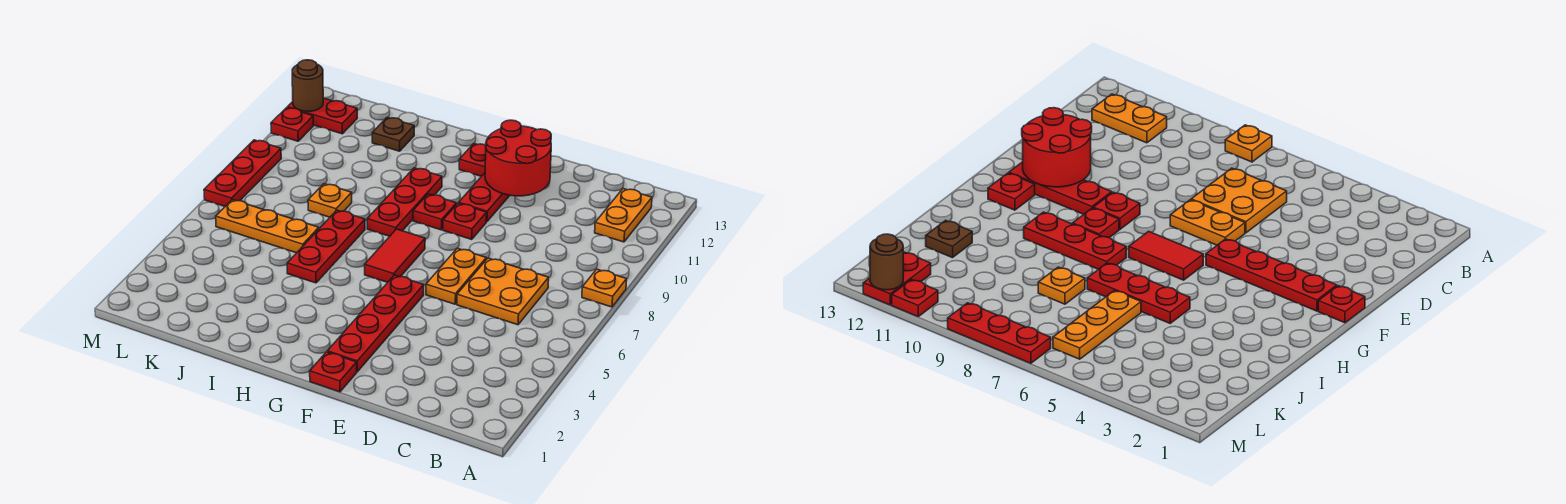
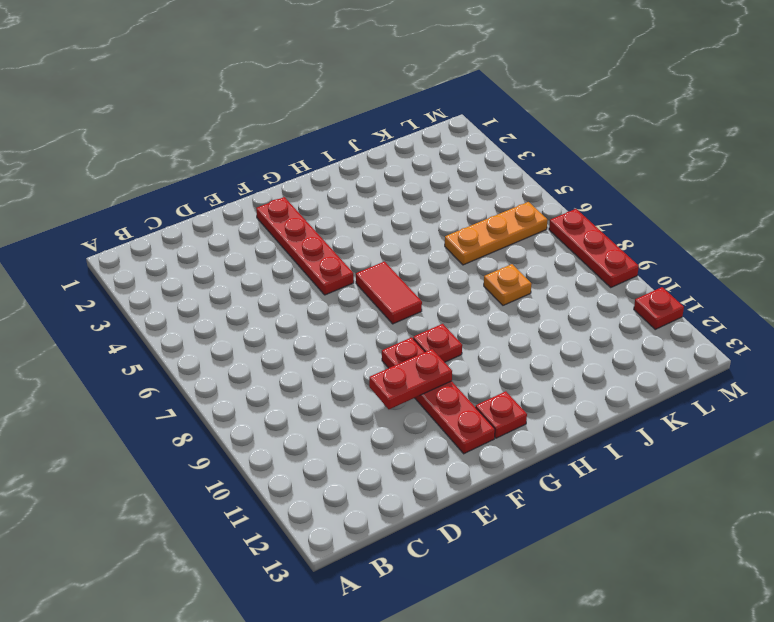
red plate E10:F10 level 2 -> red plate L12:M12 level 1
none -> orange plate A8 level 1
none -> orange plate B11:B12 level 1
none -> orange plate C6:D7 level 1

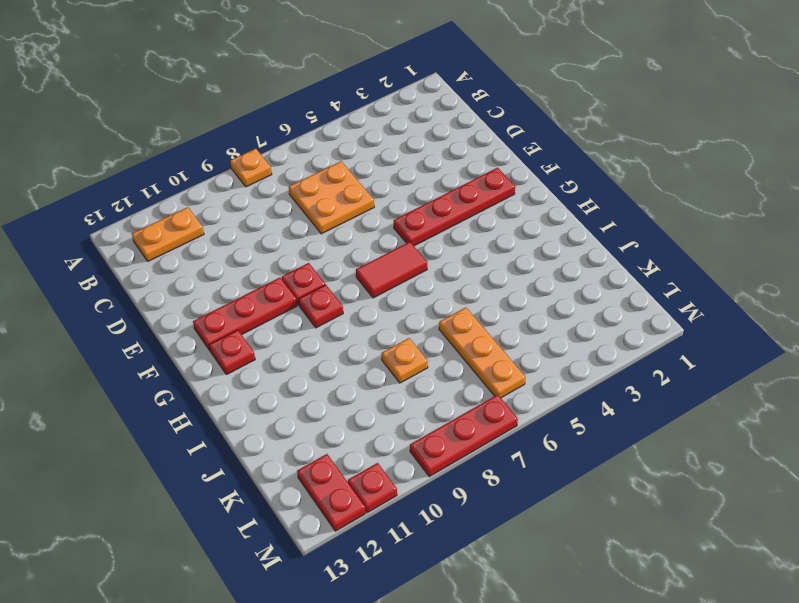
none -> orange plate E6:E7 level 1
none -> red plate F1 level 1
none -> red plate H8:H10 level 1

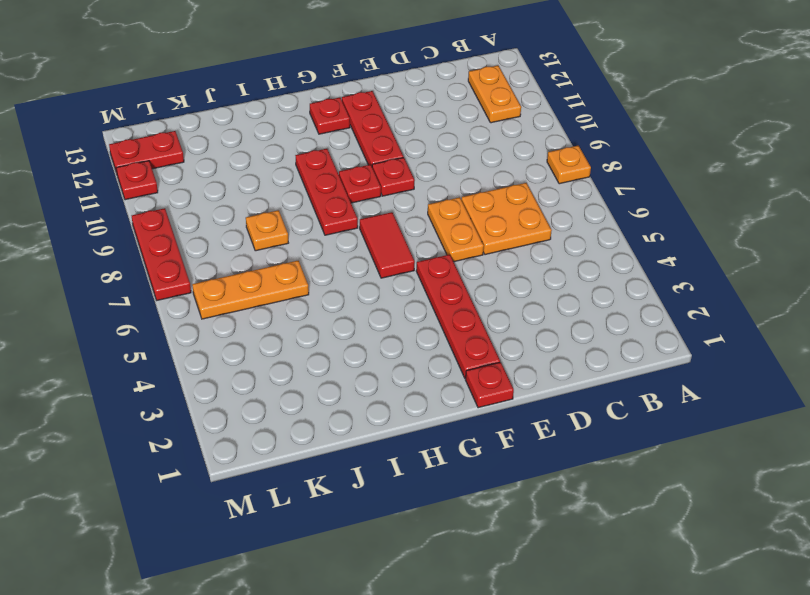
none -> red plate I5:I7 level 1
none -> brown plate J12 level 1
none -> red round brick E11:F12 level 2

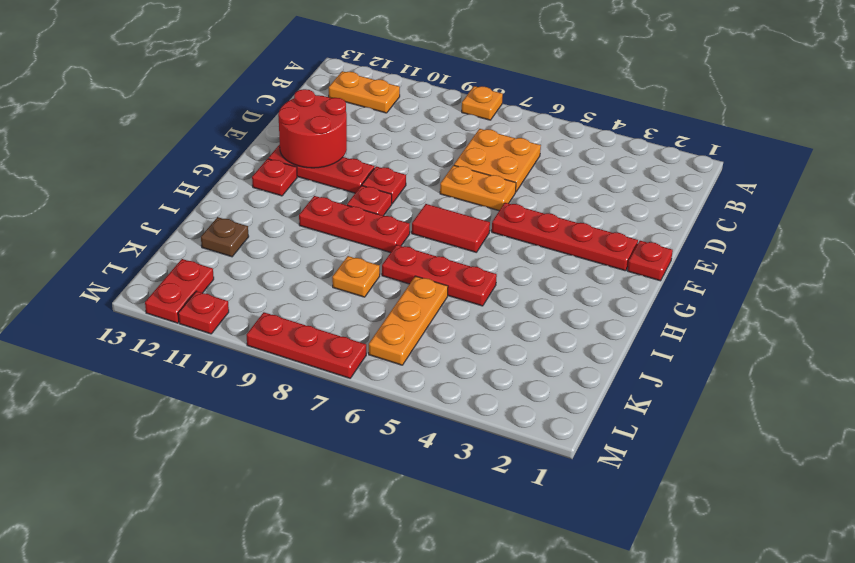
none -> brown round brick M12 level 2

